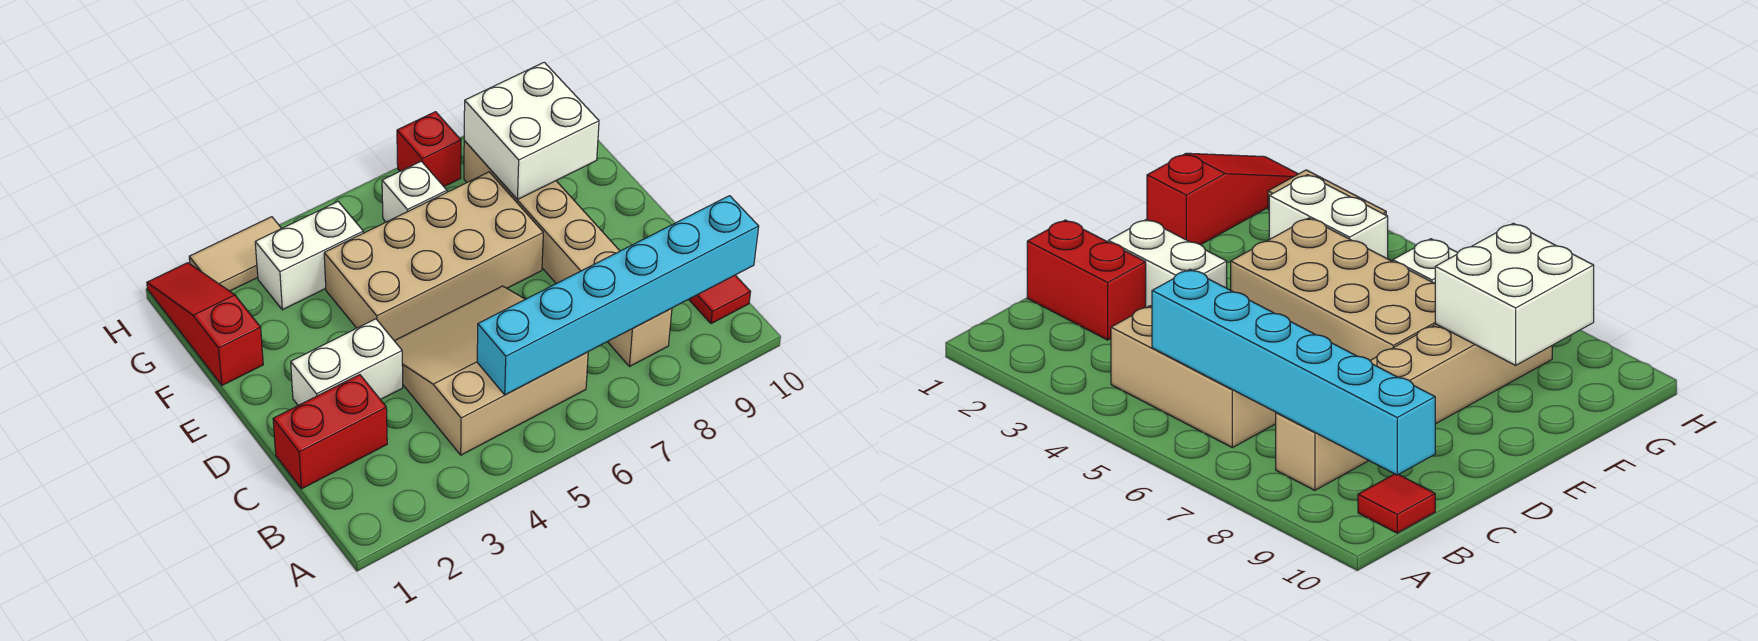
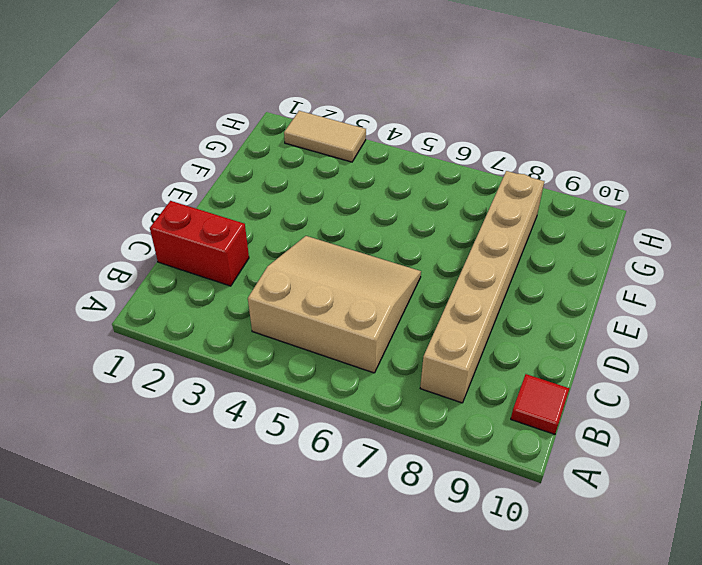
none -> white brick D2:D3 level 1
none -> tan brick E4:F7 level 1
none -> red slope F1:H1 level 1 top F

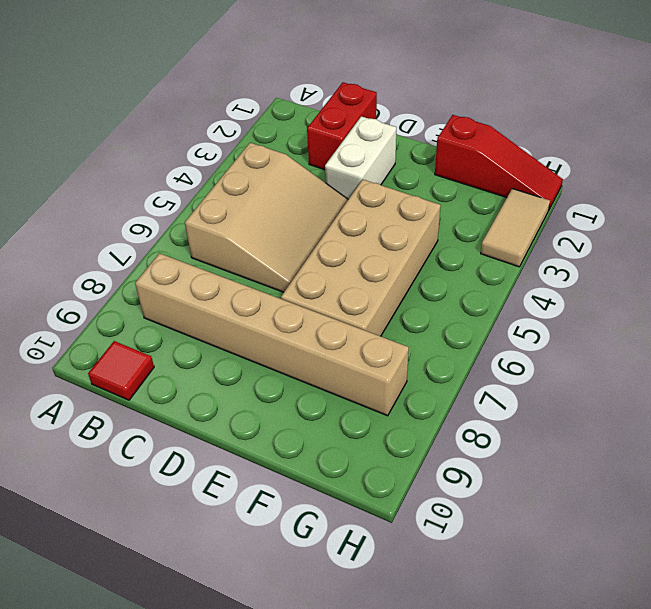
none -> white brick G3:G4 level 1
none -> white brick G6 level 1
none -> red brick H7 level 1

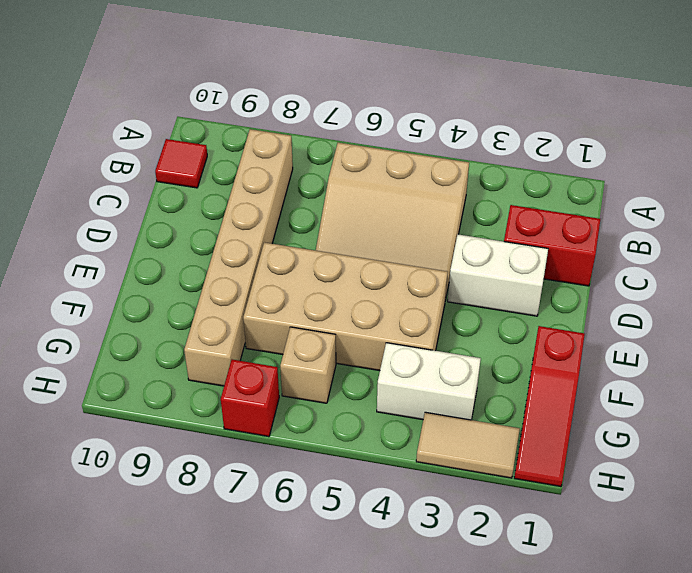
tan brick G6 level 1 -> white brick G6 level 1
none -> cyan brick B5:B10 level 2
none -> white brick F8:G9 level 2

